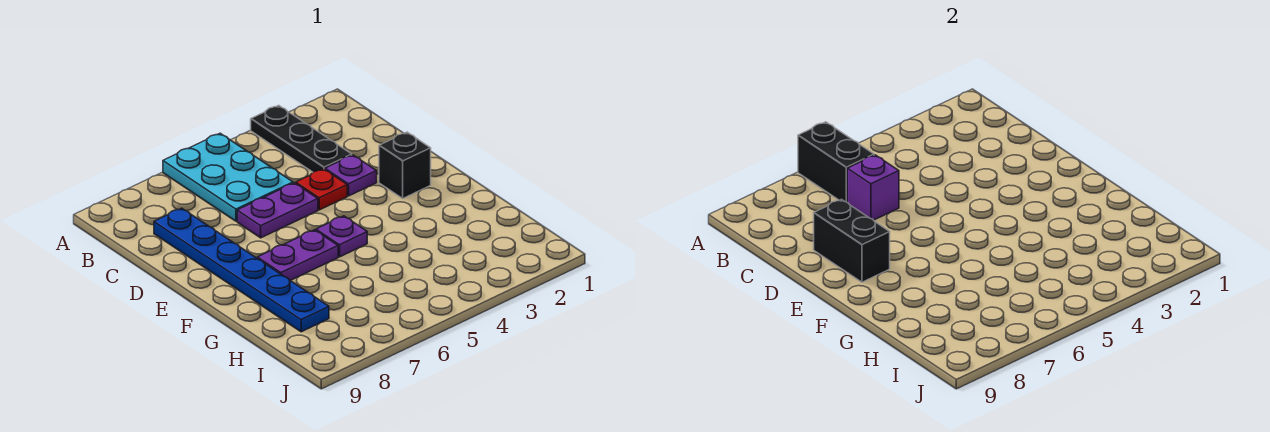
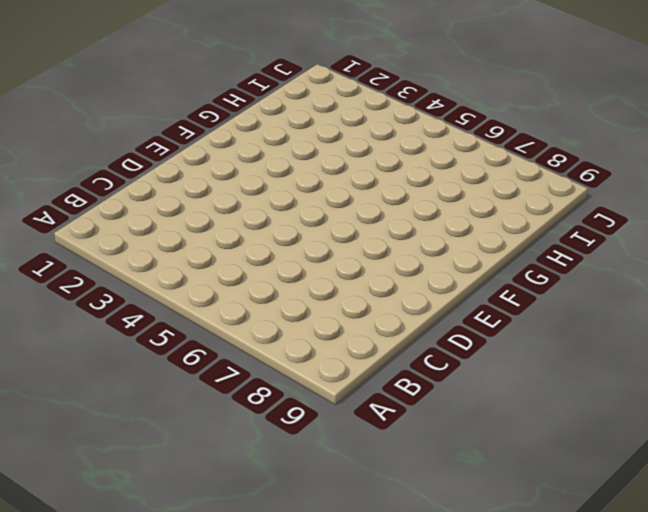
none -> black plate A3:C3 level 1
none -> cyan plate A5:C6 level 1
none -> blue plate C8:H8 level 1

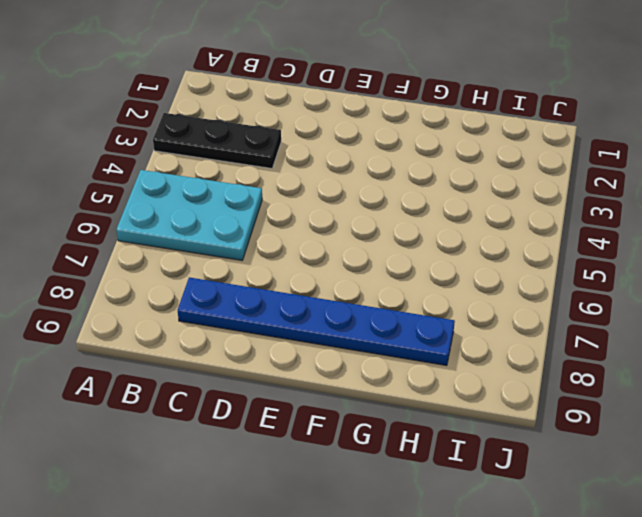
none -> purple plate D3 level 1
none -> red plate D4 level 1
none -> purple plate D5:D6 level 1

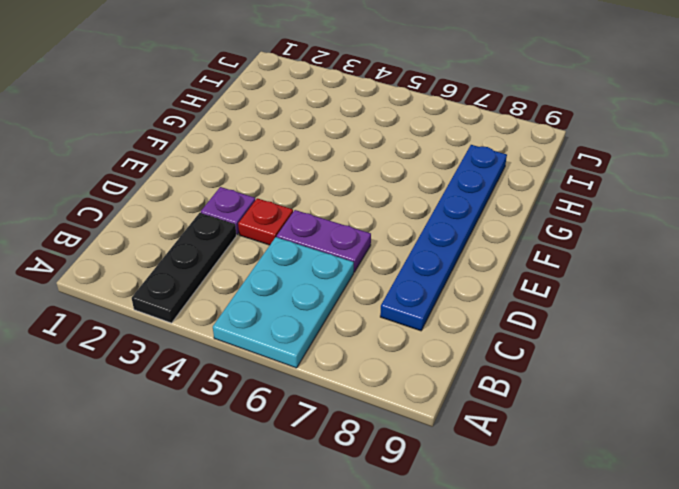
none -> black brick E2 level 1
none -> purple plate F5 level 1
none -> purple plate F6:F7 level 1

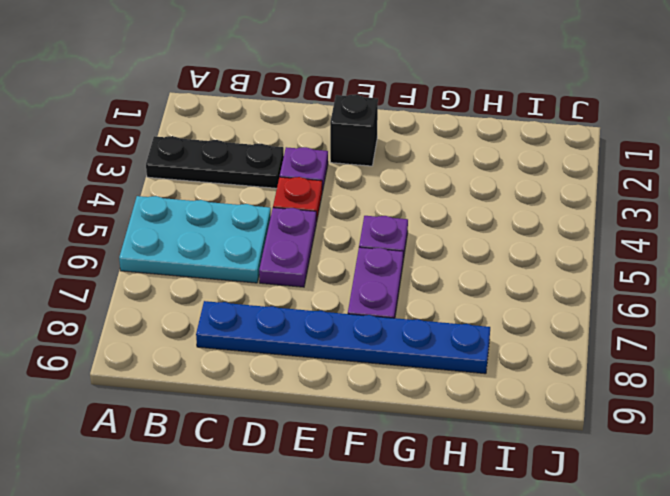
none -> black brick A6:B6 level 2
none -> purple brick C6 level 2
none -> black brick D8:E8 level 2

